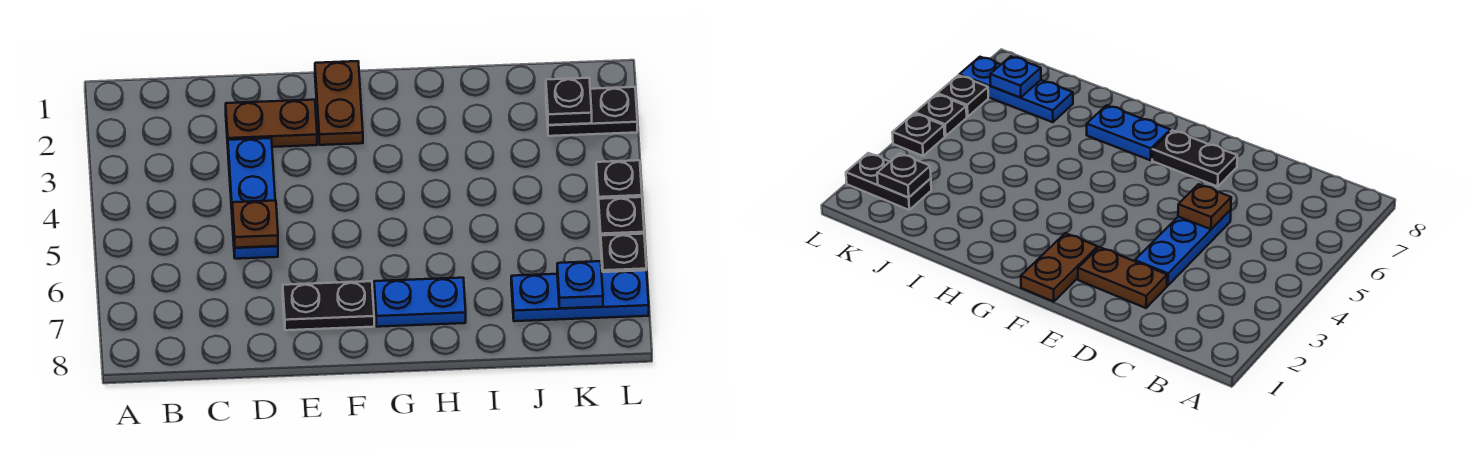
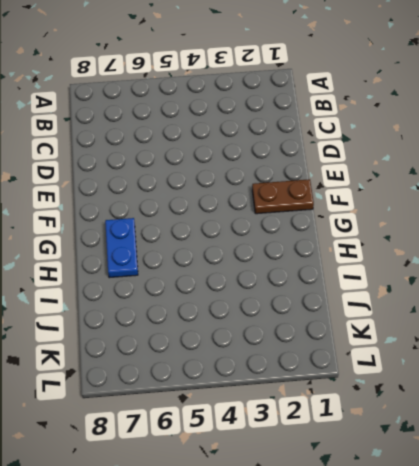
none -> brown plate D2:E2 level 1
none -> blue plate D3:D5 level 1
none -> black plate E7:F7 level 1

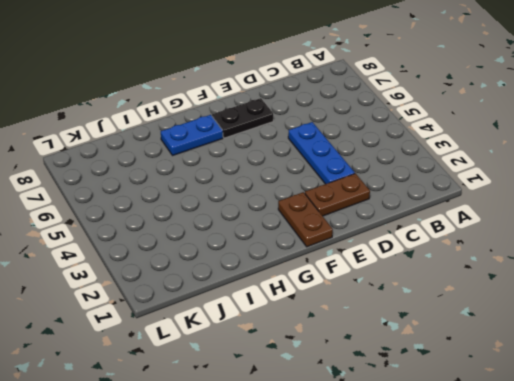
none -> blue plate J7:L7 level 1
none -> black plate K2:L2 level 1
none -> black plate L4 level 1

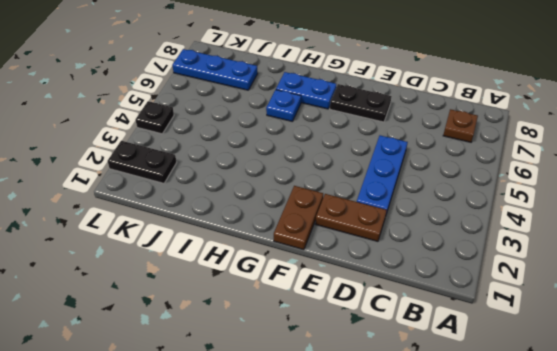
brown plate B7 level 1 -> brown plate D5 level 2
blue plate H6 level 1 -> blue plate K7 level 2
none -> black plate L5 level 1
none -> black plate L6 level 1
none -> black plate K2 level 2

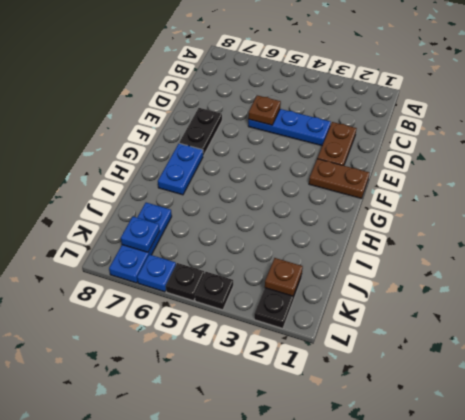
brown plate K2 level 2 -> black plate K2 level 2
blue plate L6 level 1 -> black plate L6 level 1

